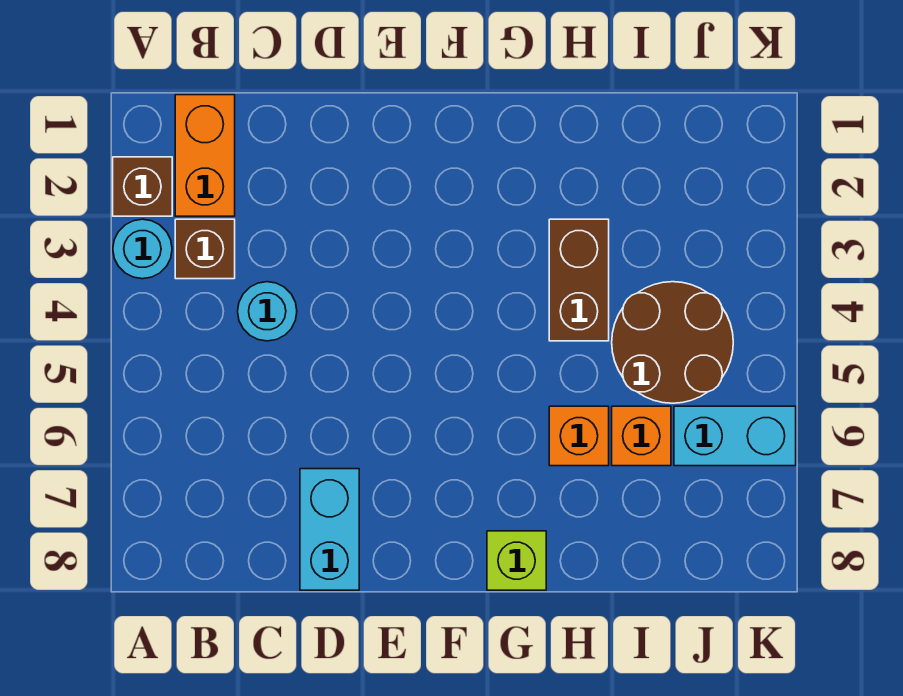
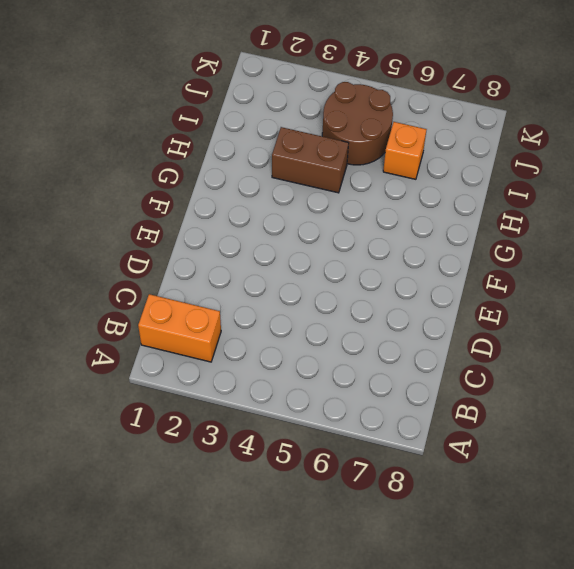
none -> brown brick A2 level 1
none -> cyan round brick A3 level 1
none -> brown brick B3 level 1

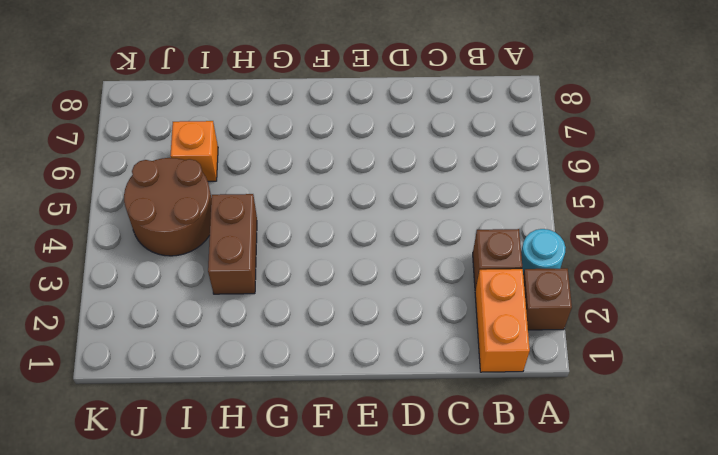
none -> cyan round brick C4 level 1
none -> cyan brick D7:D8 level 1
none -> lime brick G8 level 1

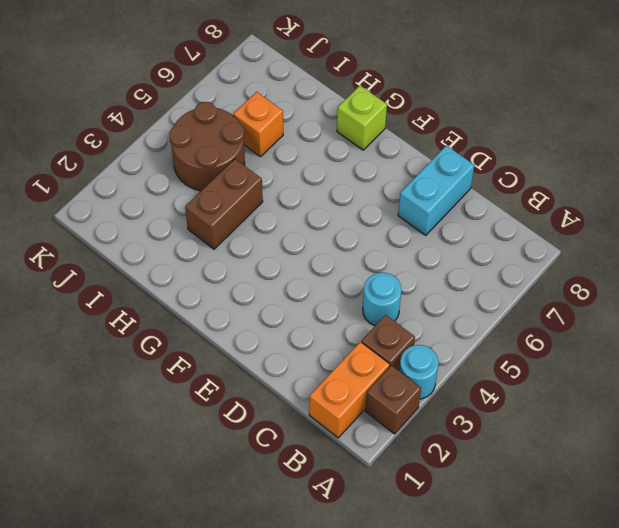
none -> orange brick H6 level 1
none -> cyan brick J6:K6 level 1

